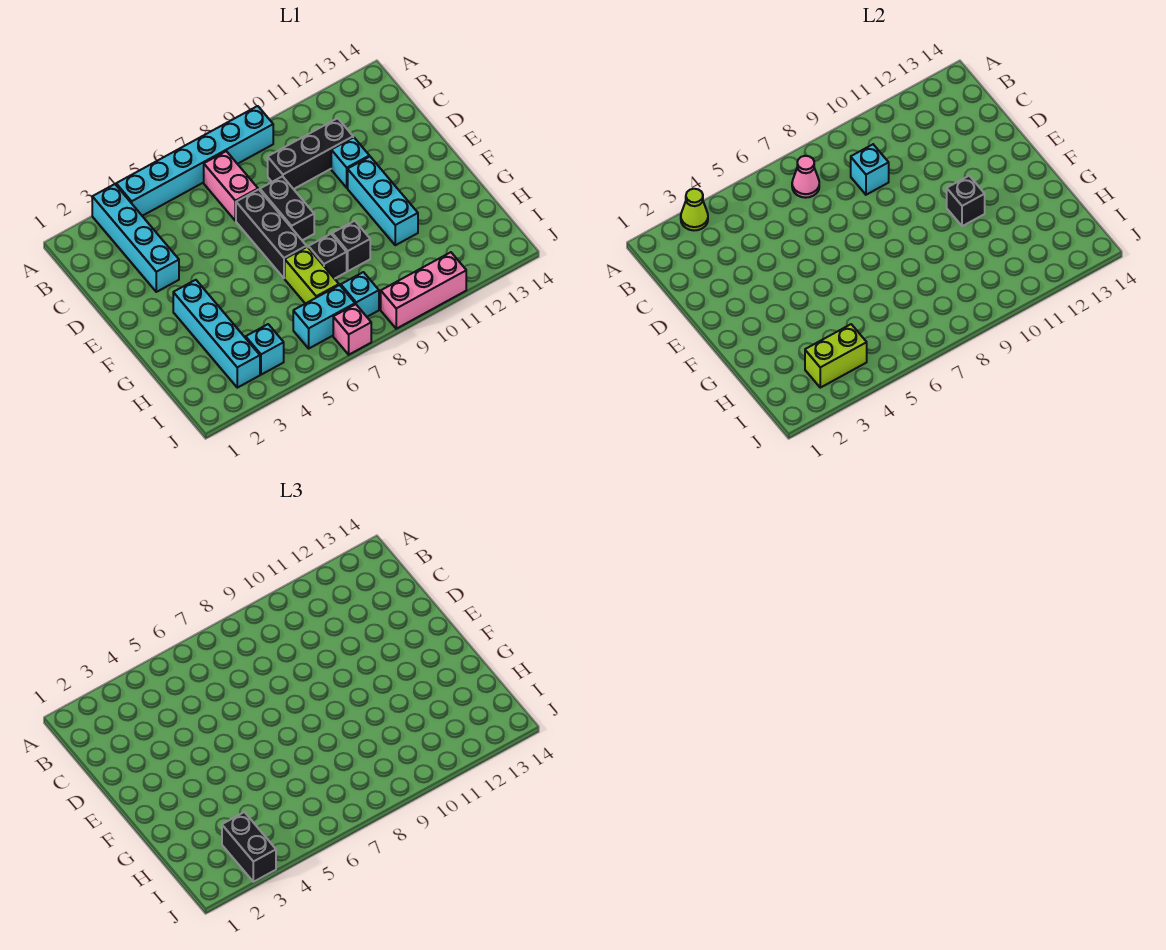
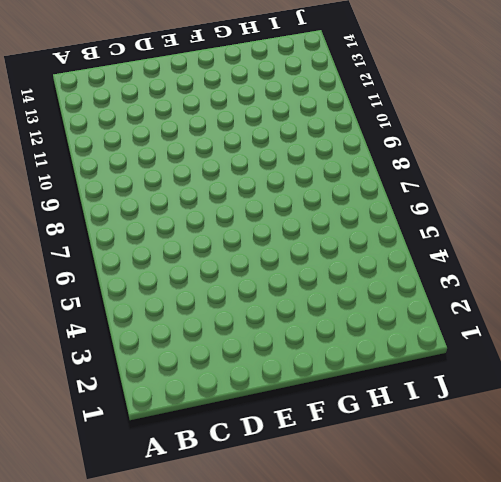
none -> cyan brick A3:D3 level 1
none -> cyan brick A4:A9 level 1
none -> pink brick B7:C7 level 1

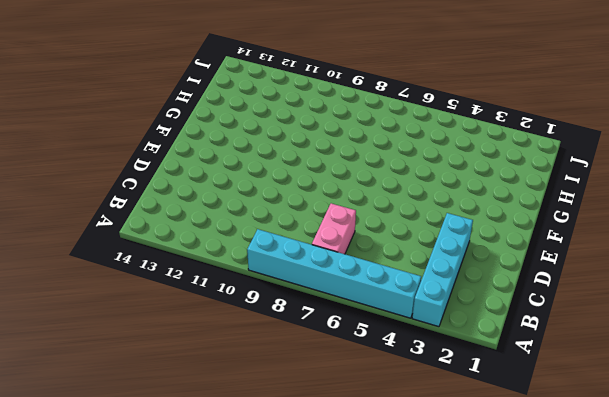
none -> black brick C9:C11 level 1
none -> black brick D7:F7 level 1
none -> black brick D8:E8 level 1

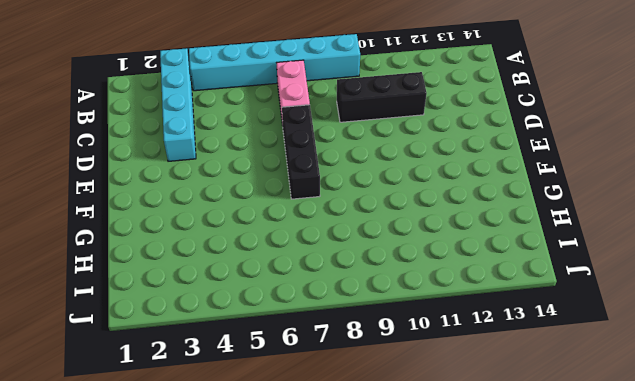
none -> black brick D8:E8 level 1
none -> cyan brick D11 level 1
none -> cyan brick E11:G11 level 1

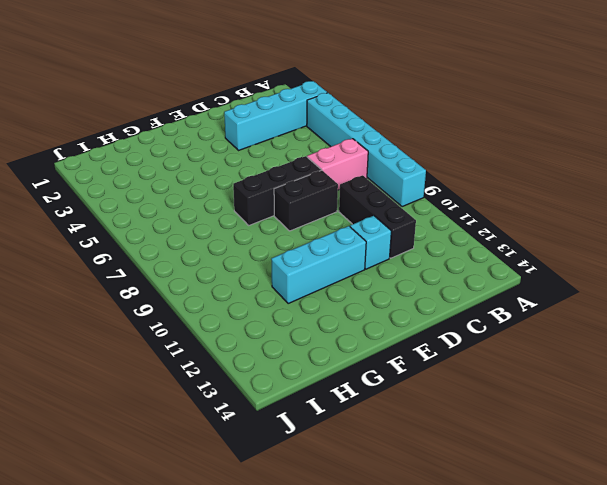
none -> cyan brick F3:I3 level 1
none -> lime brick G7:H7 level 1
none -> black brick G8 level 1

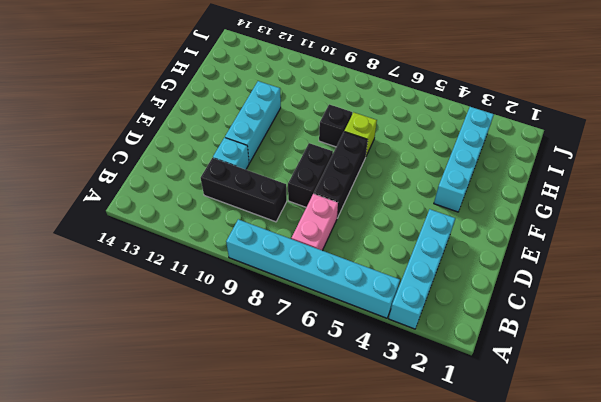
lime brick G7 level 1 -> lime brick G7:H7 level 1
none -> black brick G9 level 1
none -> cyan brick I4 level 1
none -> cyan brick I6:I7 level 1

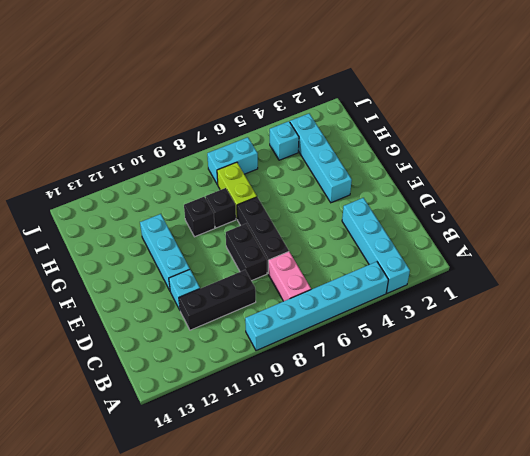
none -> cyan brick I8 level 1
none -> pink brick J7 level 1
none -> pink brick J9:J11 level 1

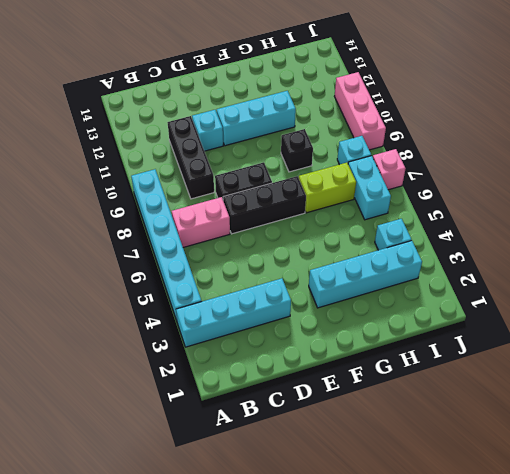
none -> black brick G8 level 1
none -> lime cone A3 level 2
none -> pink cone B7 level 2

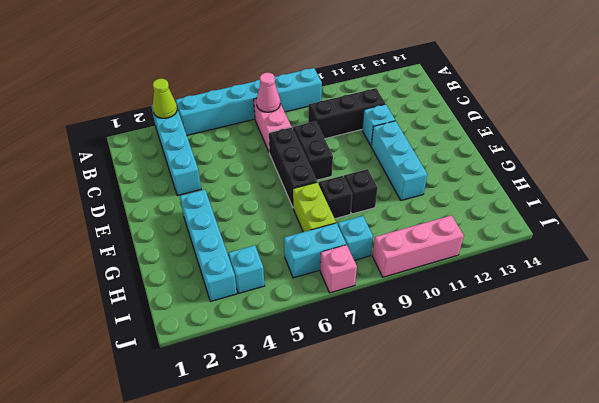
none -> cyan brick C9 level 2
none -> black brick F11 level 2
none -> lime brick I3:I4 level 2

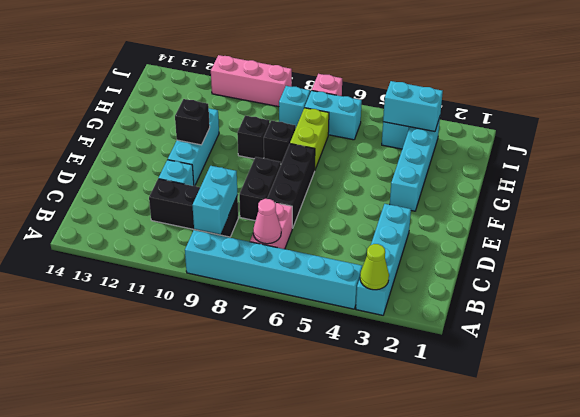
cyan brick B9:C9 level 2 -> cyan brick C9 level 2
cyan brick I3:I4 level 2 -> lime brick I3:I4 level 2
none -> black brick I3:J3 level 3

